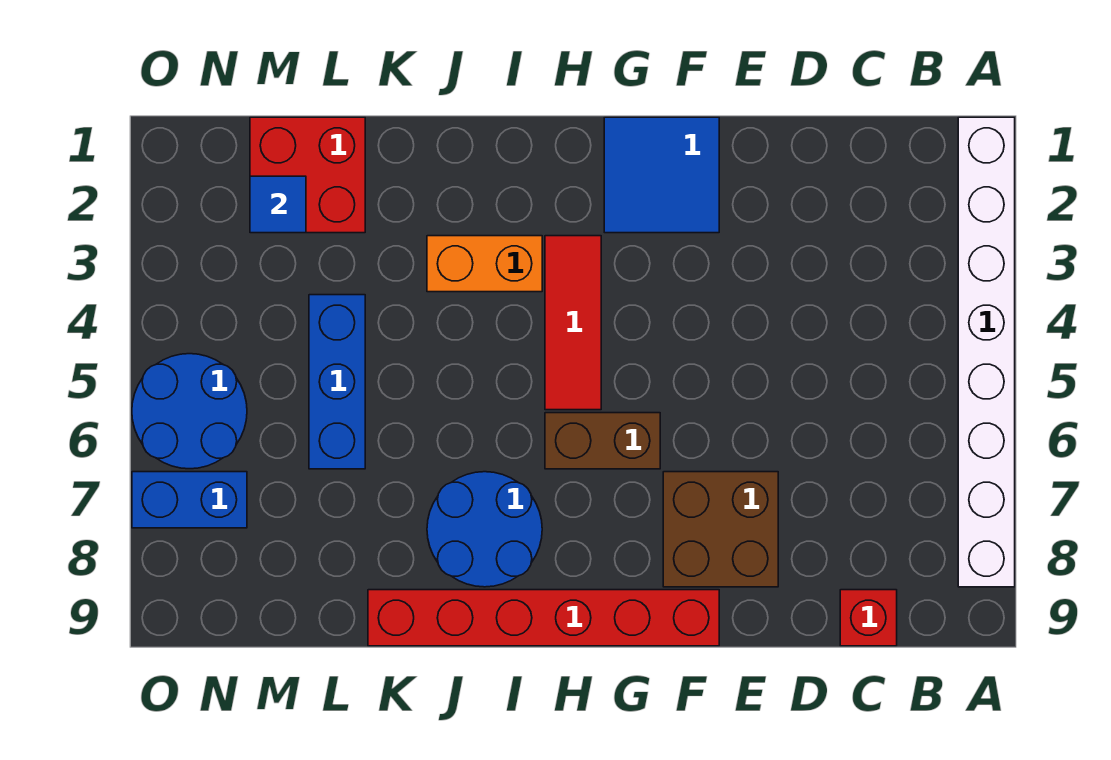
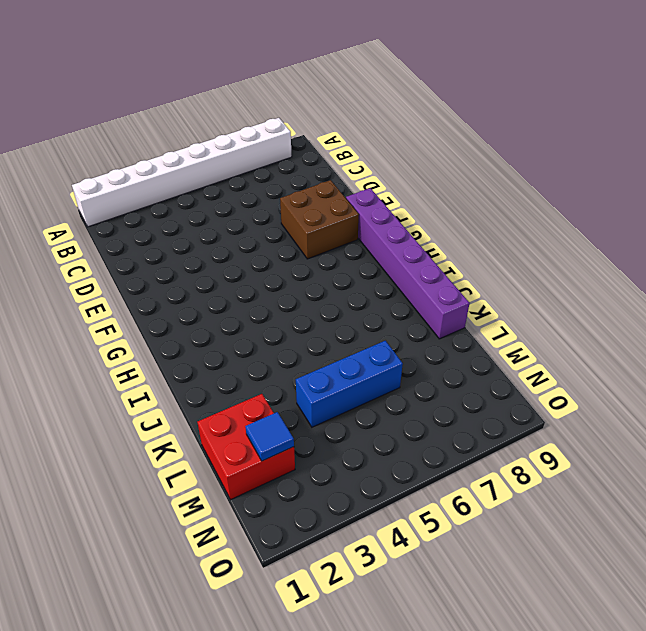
purple brick F9:K9 level 1 -> red brick F9:K9 level 1
none -> red brick C9 level 1
none -> blue tile F1:G2 level 1
none -> brown brick G6:H6 level 1

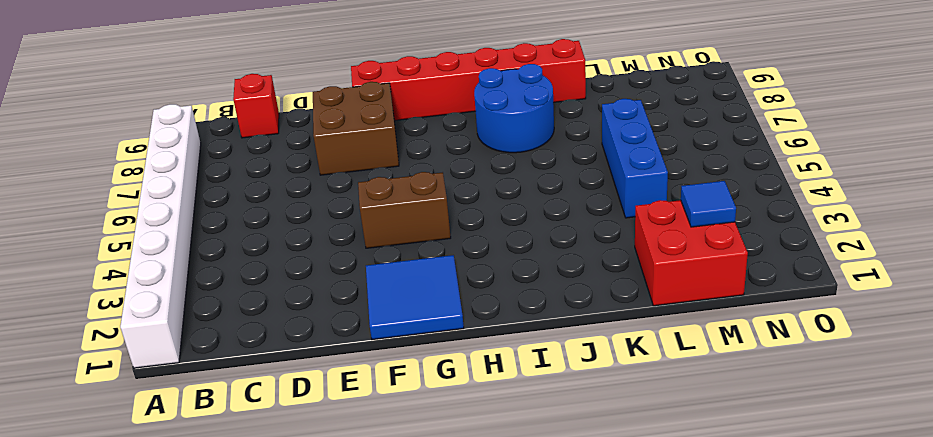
brown brick F4:G4 level 1 -> brown brick G6:H6 level 1
none -> red tile H3:H5 level 1
none -> orange brick I3:J3 level 1
none -> blue round brick N5:O6 level 1

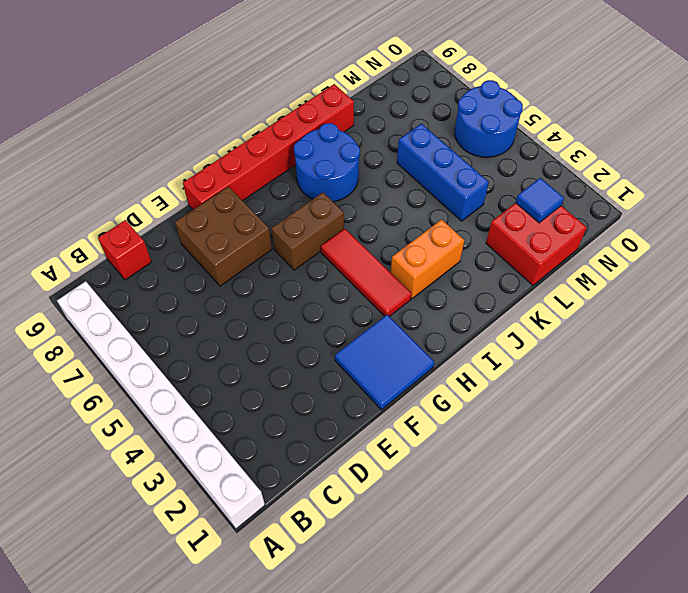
none -> blue brick N7:O7 level 1

